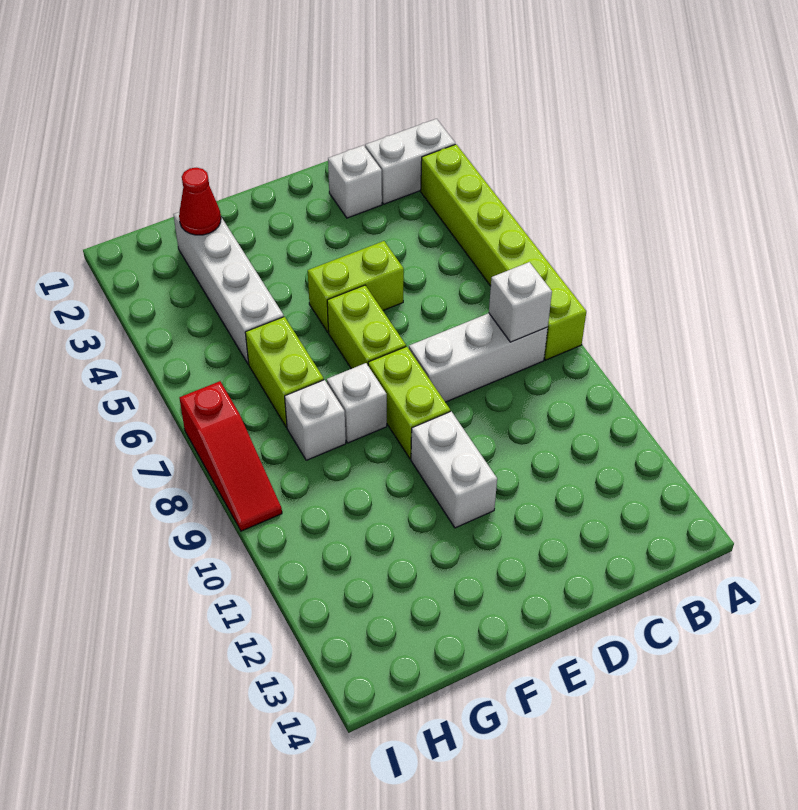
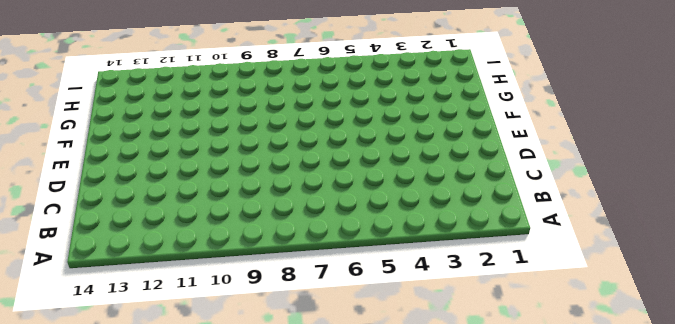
none -> white brick A2:B2 level 1
none -> lime brick A3:A8 level 1
none -> white brick B8:D8 level 1

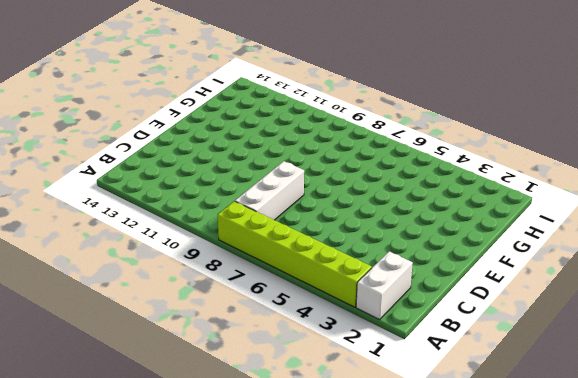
none -> white brick C2 level 1
none -> lime brick D5:E5 level 1
none -> lime brick E6:E7 level 1

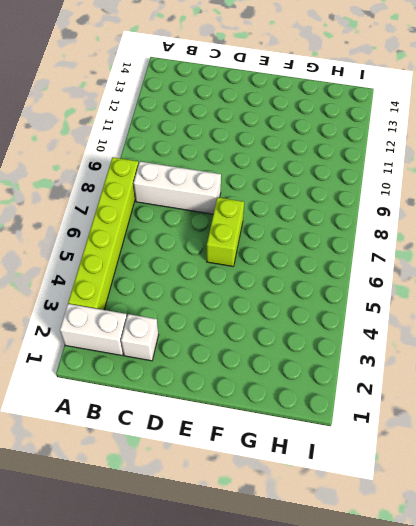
none -> lime brick D5:E5 level 1
none -> lime brick E8:E9 level 1
none -> white brick E10:E11 level 1

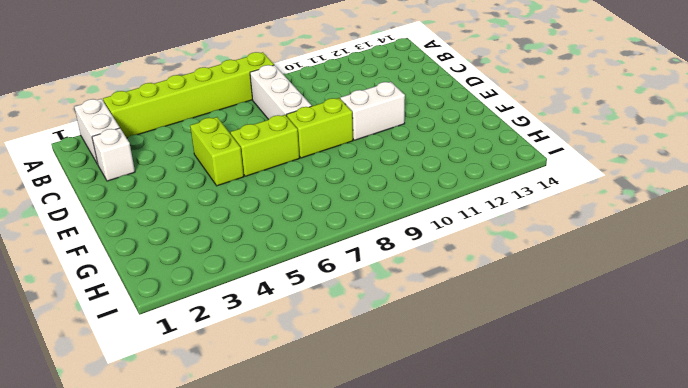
none -> white brick F8 level 1
none -> white brick G2:G5 level 1
none -> lime brick G6:G7 level 1

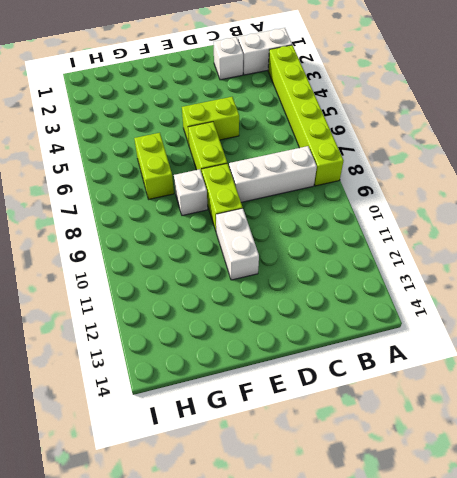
none -> white brick G2:G5 level 1
none -> white brick G8 level 1
none -> red slope I7:I9 level 1 top 7

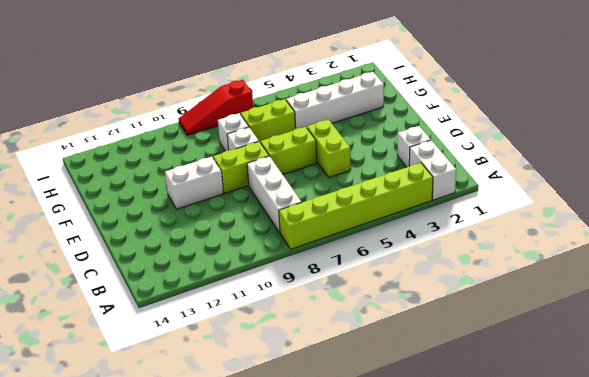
none -> white brick B8 level 2
none -> red cone G2 level 2

